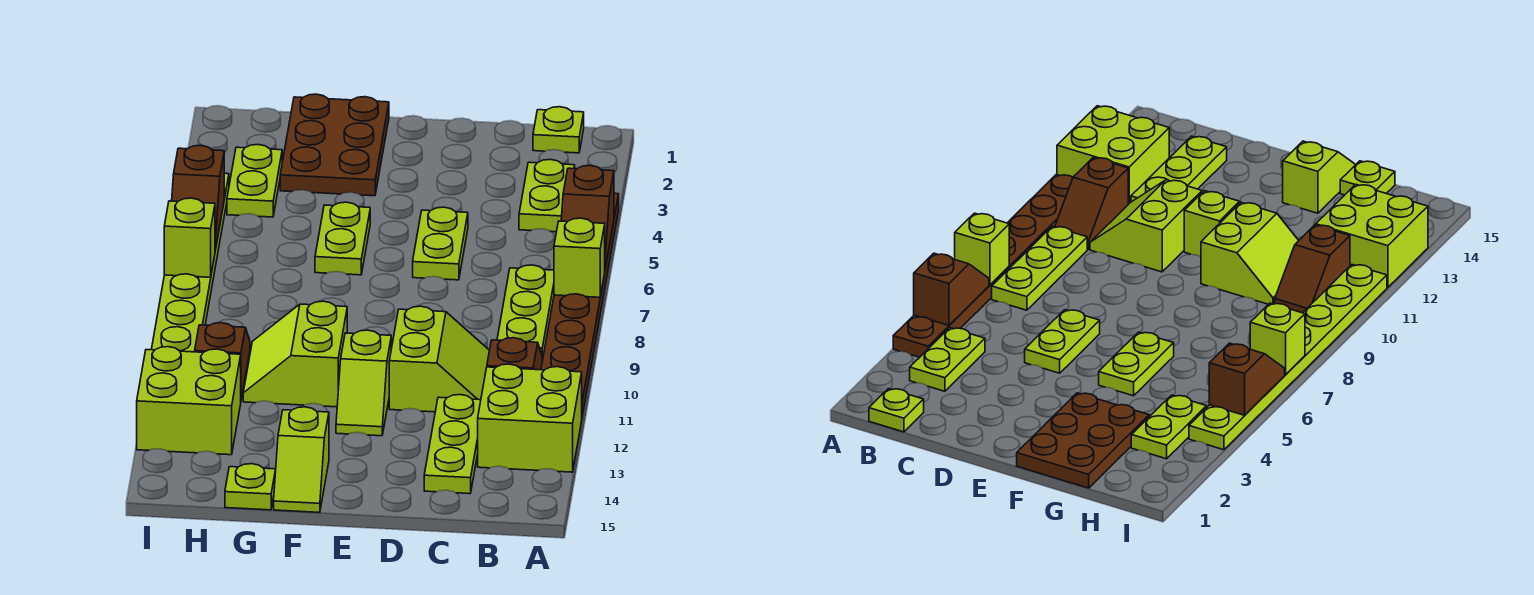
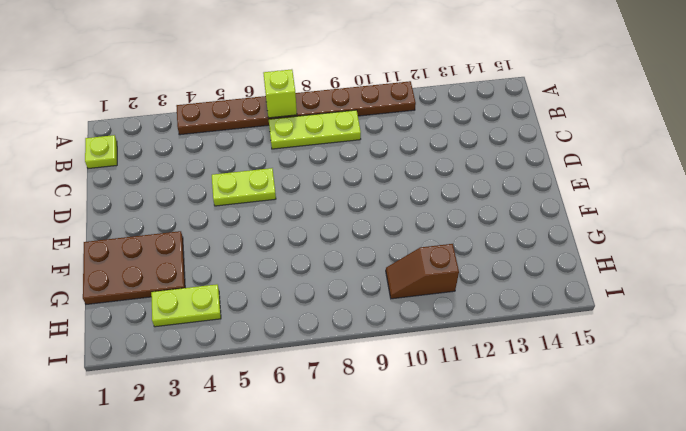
none -> lime brick A12:B13 level 1
none -> lime plate B3:B4 level 1
none -> brown slope B10:B11 level 1 top 11

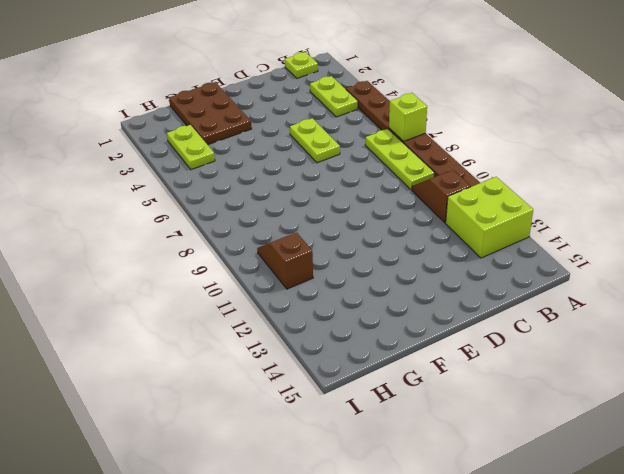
none -> lime slope C10:D11 level 1 top D
none -> lime plate C12:C14 level 1
none -> lime slope E11:E12 level 1 top 11

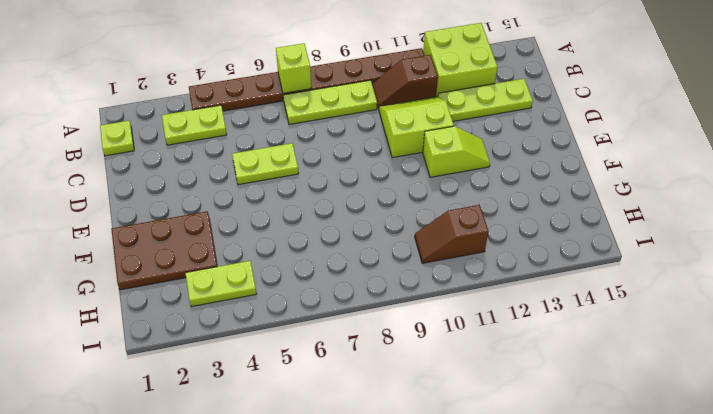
none -> lime plate F5:F6 level 1
none -> lime slope F10:G11 level 1 top F
none -> lime slope F14:F15 level 1 top 14

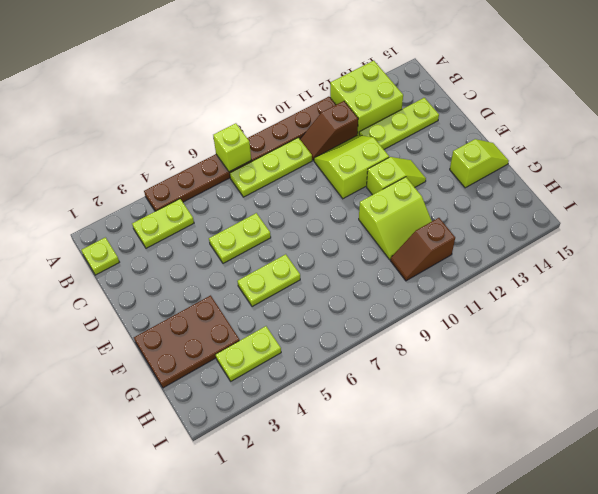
none -> lime plate G15 level 1
none -> lime brick H12:I13 level 1
none -> lime plate I4:I11 level 1

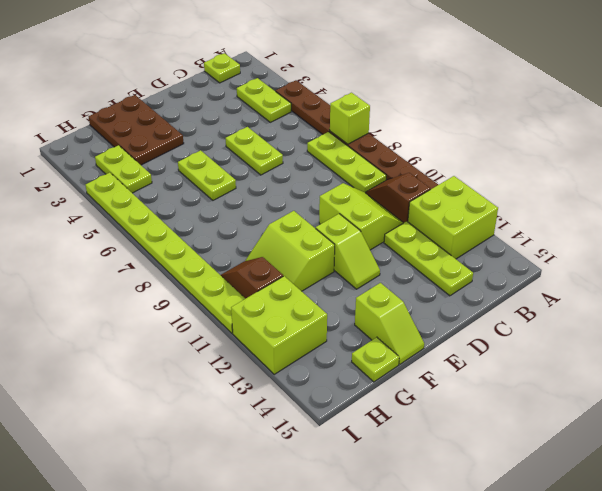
none -> brown slope A5:A6 level 2 top 5
none -> brown slope I5:I6 level 2 top 5
none -> lime brick I7 level 2

